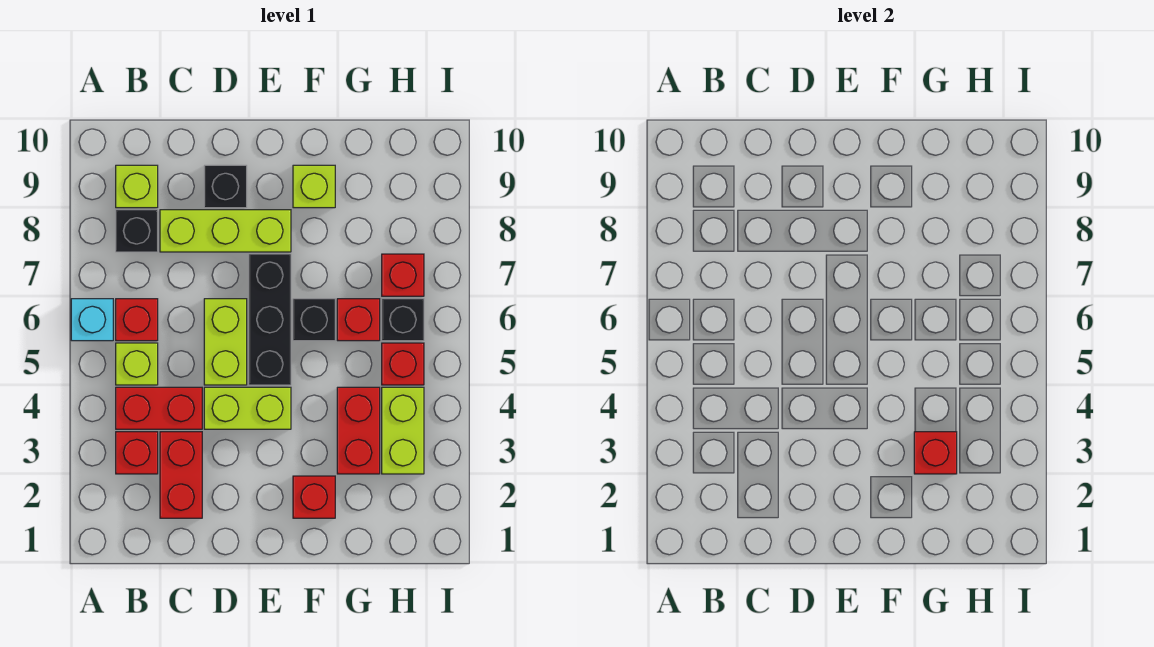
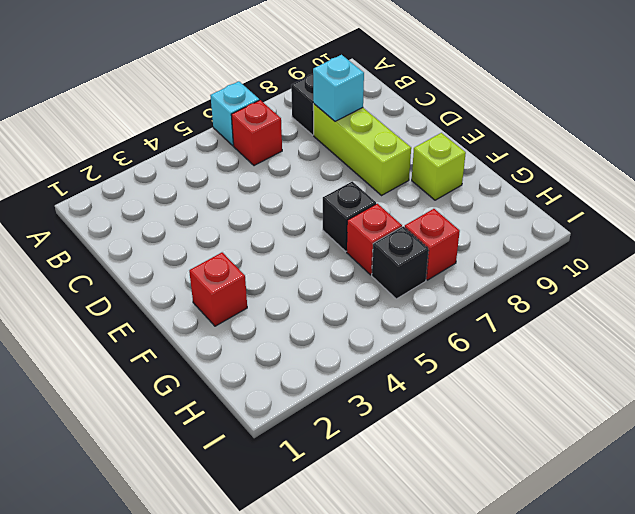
cyan brick C8 level 2 -> none
none -> red brick B3 level 1
none -> red brick B4:C4 level 1
none -> lime brick B5 level 1

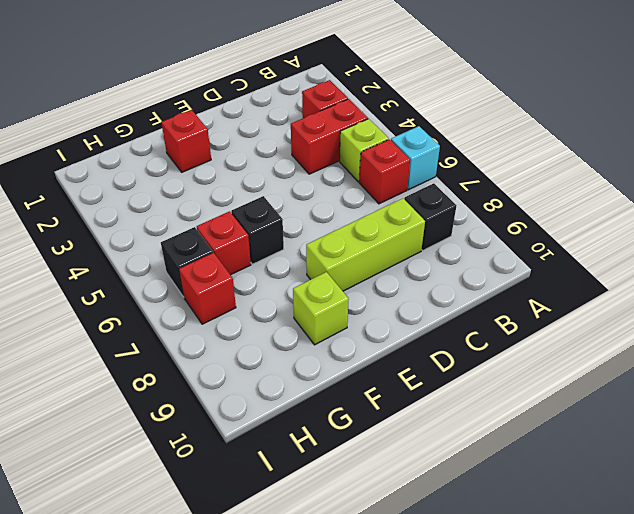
none -> lime brick B9 level 1
none -> red brick C2:C3 level 1
none -> lime brick D4:E4 level 1

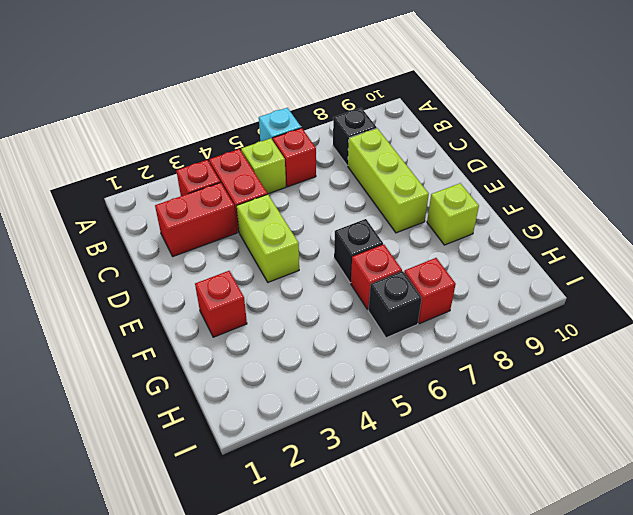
none -> lime brick B9 level 1
none -> lime brick D5:D6 level 1
none -> black brick D9 level 1

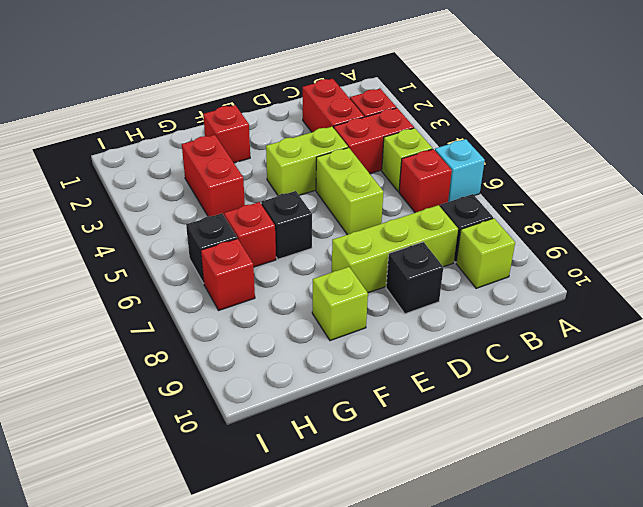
none -> black brick E5:E7 level 1
none -> lime brick H3:H4 level 1
none -> red brick H5 level 1

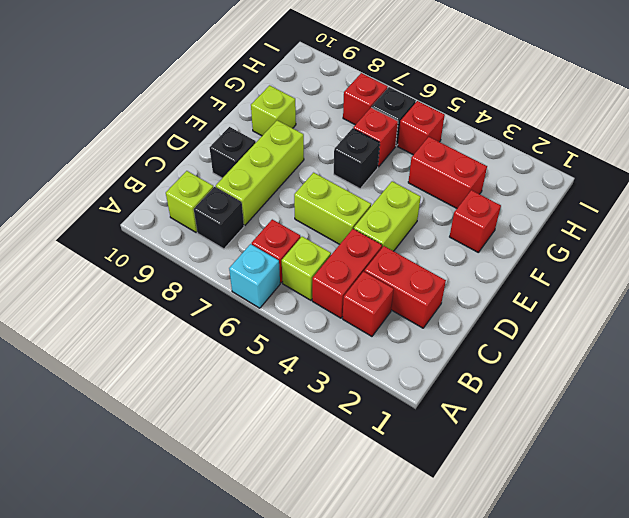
none -> black brick E5:E7 level 1
none -> lime brick H3:H4 level 1
none -> red brick G3 level 2

